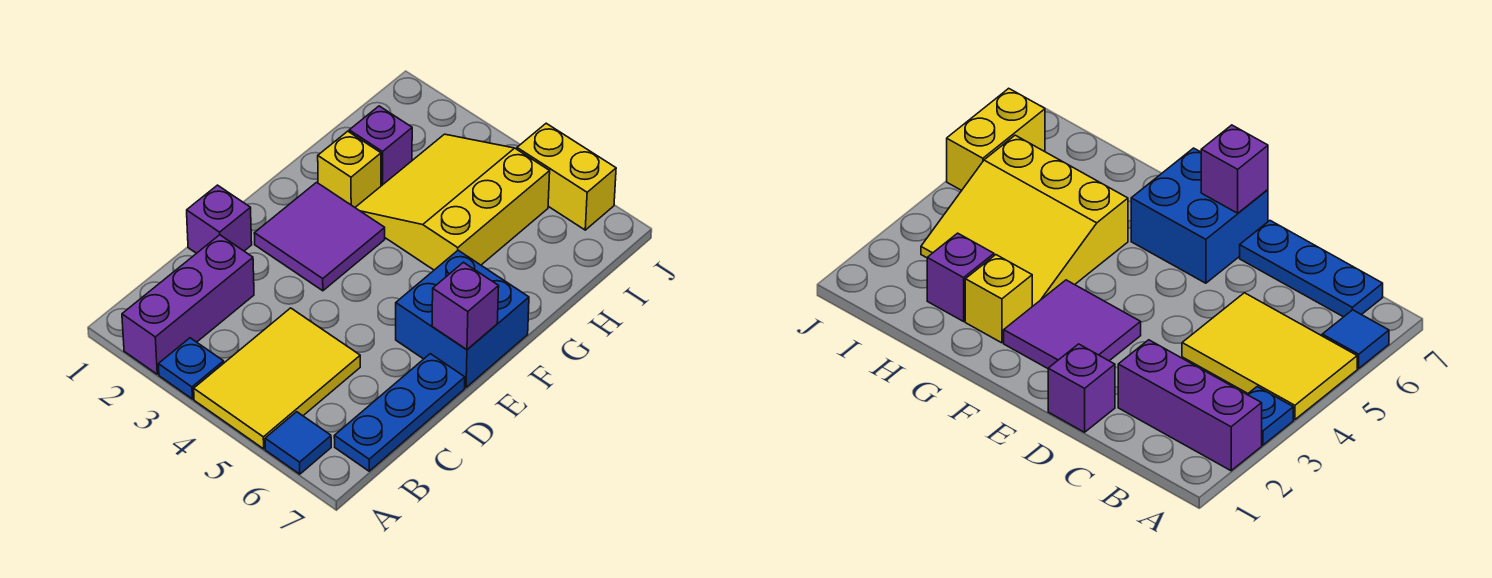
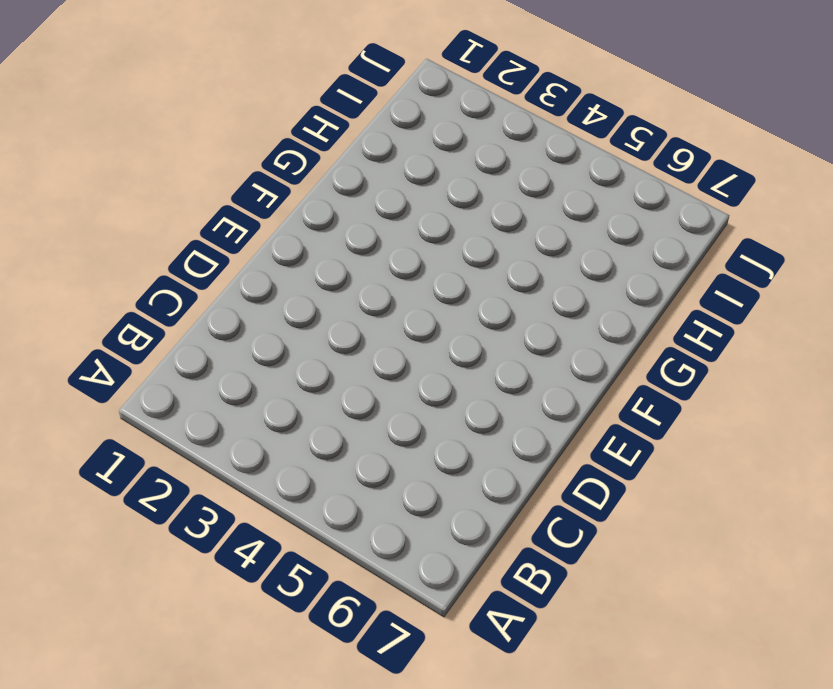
none -> purple brick A2:C2 level 1
none -> blue plate A3 level 1
none -> yellow tile A4:C5 level 1

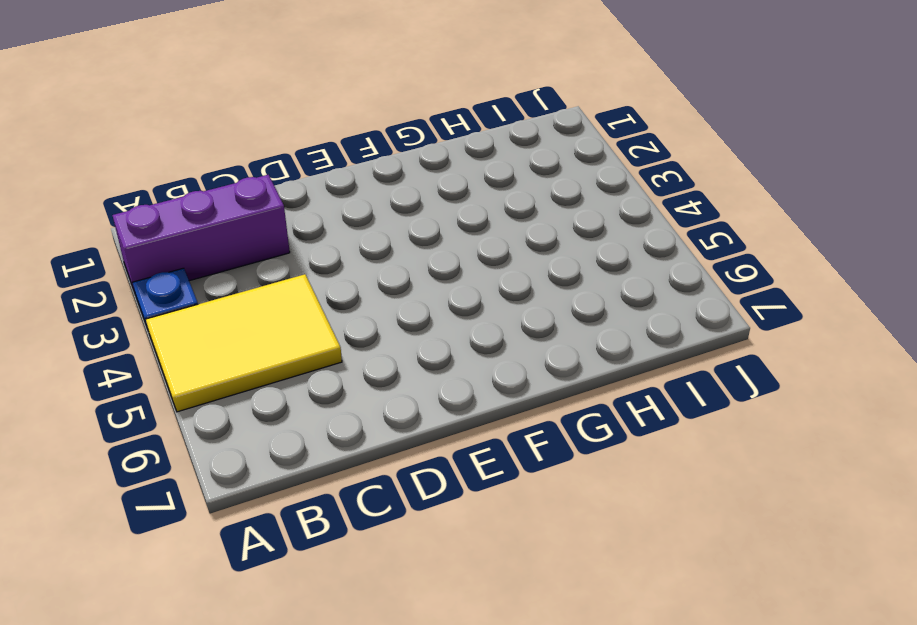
none -> blue tile A6 level 1
none -> blue plate B7:D7 level 1
none -> purple brick D1 level 1

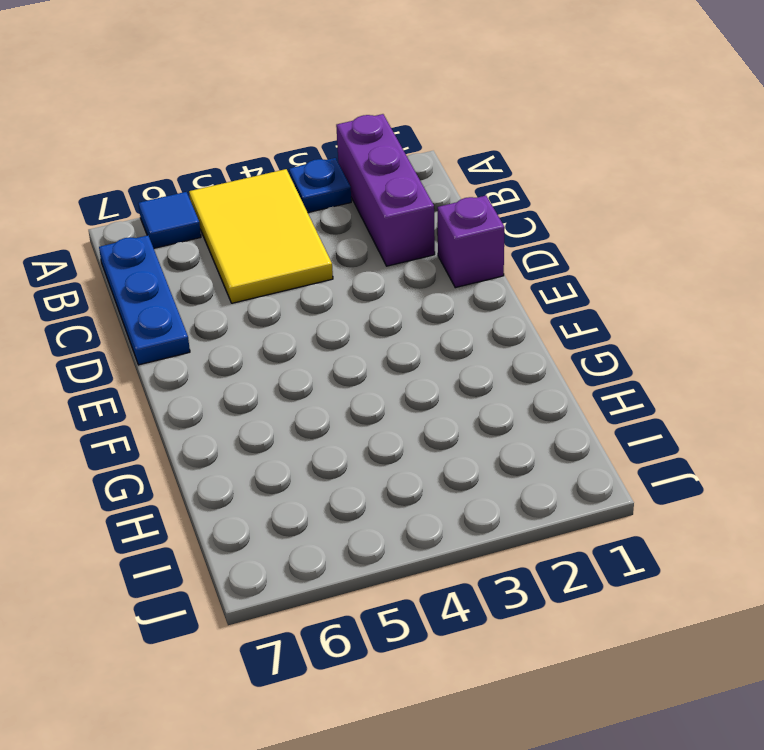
none -> purple tile E2:F3 level 1
none -> blue brick E6:F7 level 1
none -> yellow brick G2 level 1

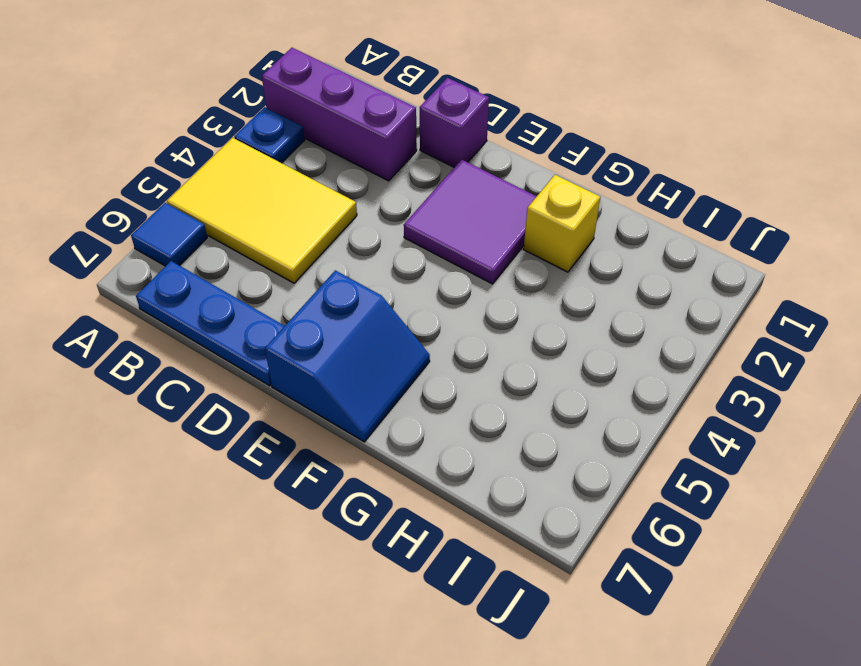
blue slope E6:F7 level 1 top E -> blue brick E6:F7 level 1
none -> yellow slope G3:I5 level 1 top 5
none -> purple brick H2 level 1
none -> yellow brick J5:J6 level 1

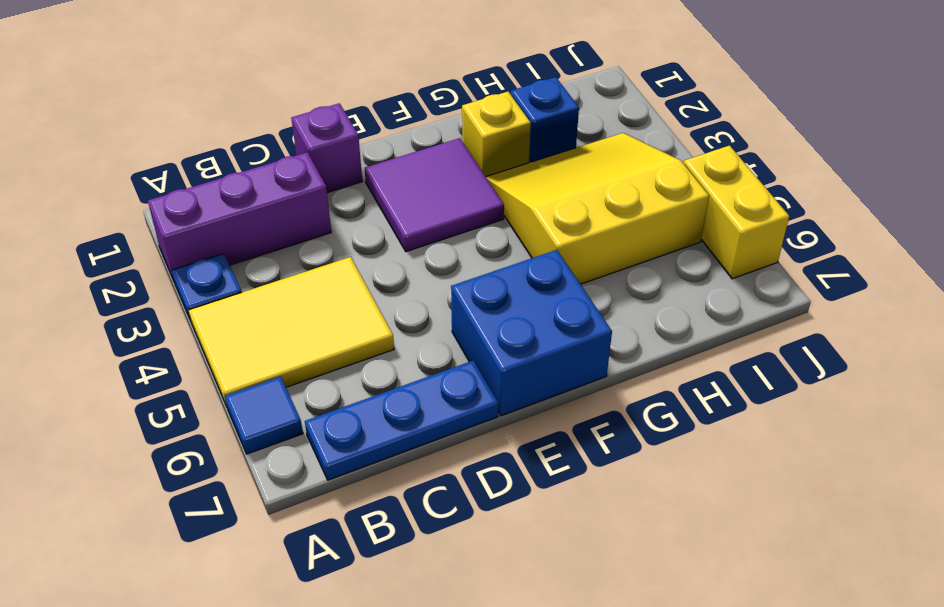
blue brick H2 level 1 -> purple brick H2 level 1
none -> purple brick E7 level 2

